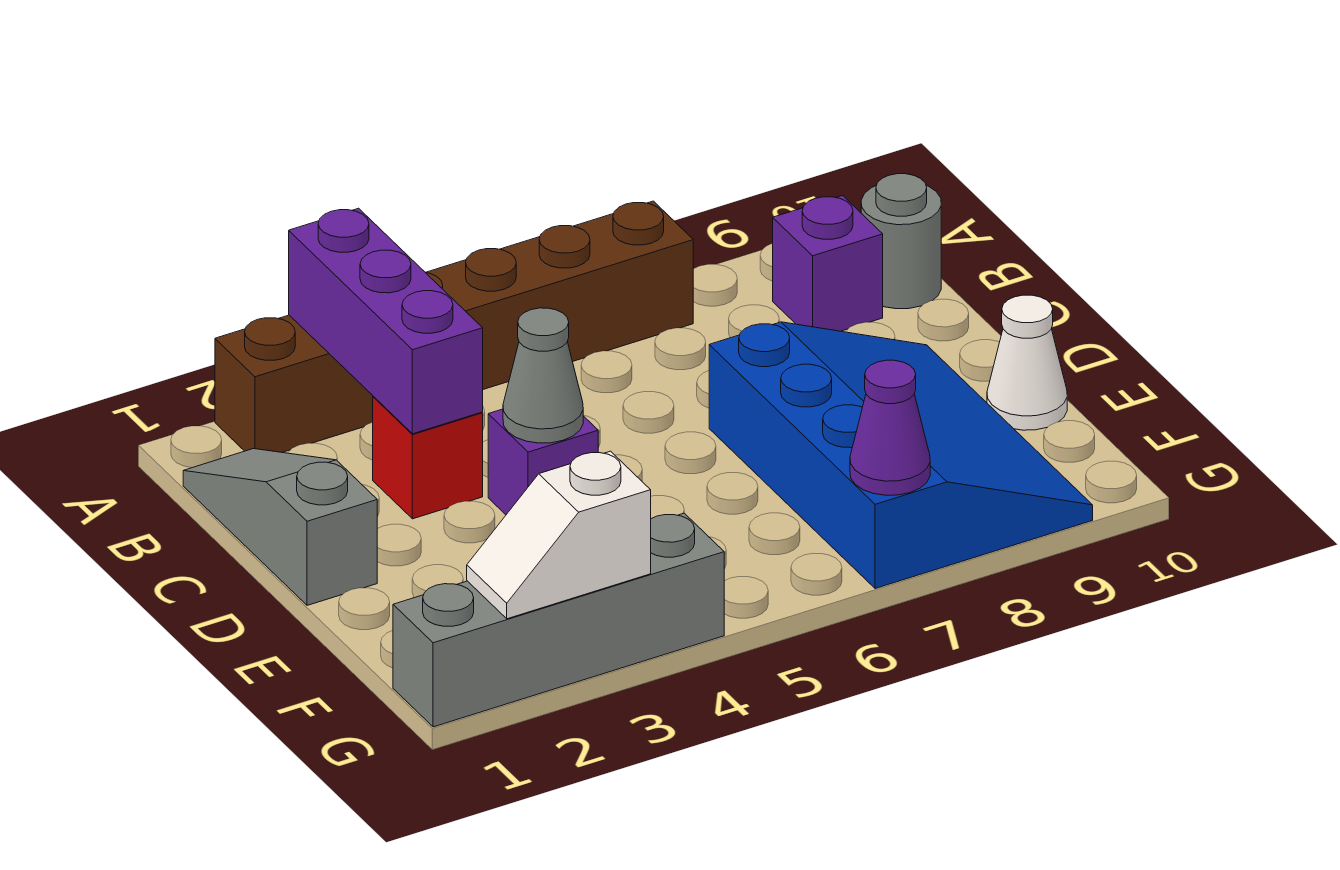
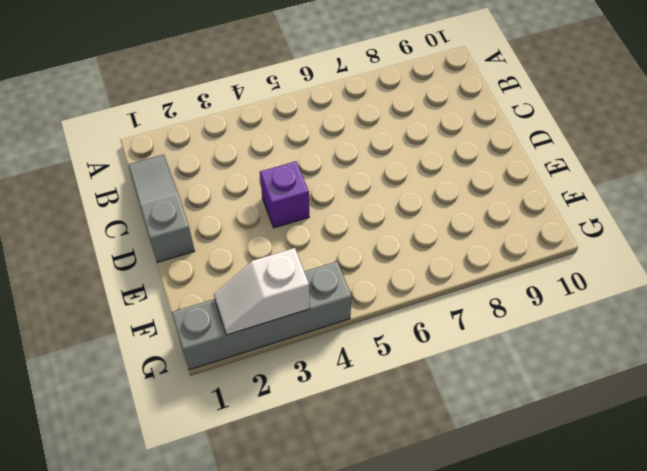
none -> brown brick A2:A7 level 1
none -> purple brick B9 level 1
none -> grey round brick B10 level 1

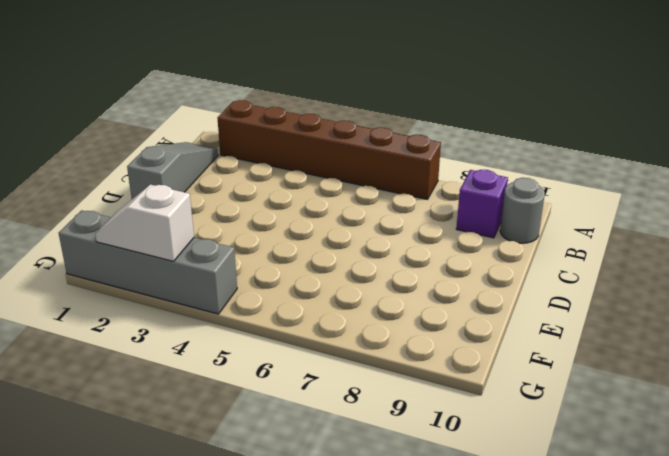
none -> red brick C3 level 1
none -> purple brick D4 level 1
none -> blue slope D7:G9 level 1 top 7

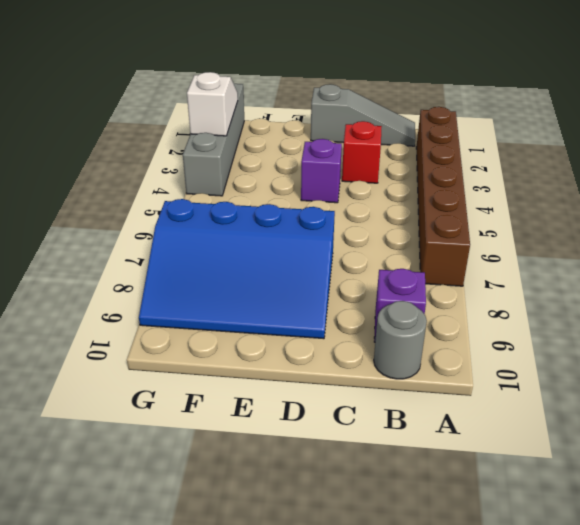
none -> white cone E10 level 1
none -> purple brick A3:C3 level 2
none -> grey cone D4 level 2

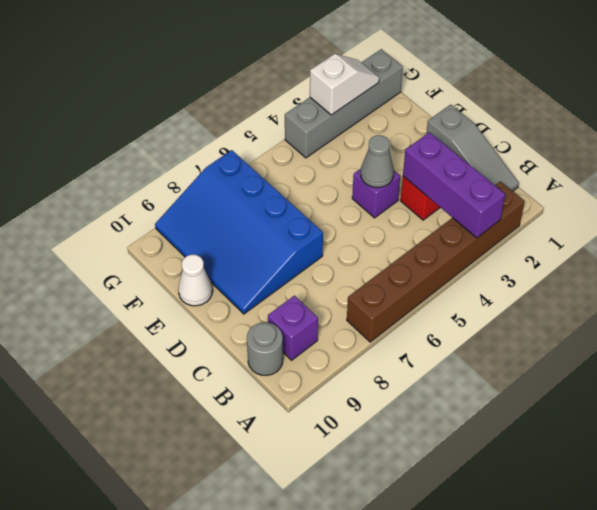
none -> purple cone G7 level 2

